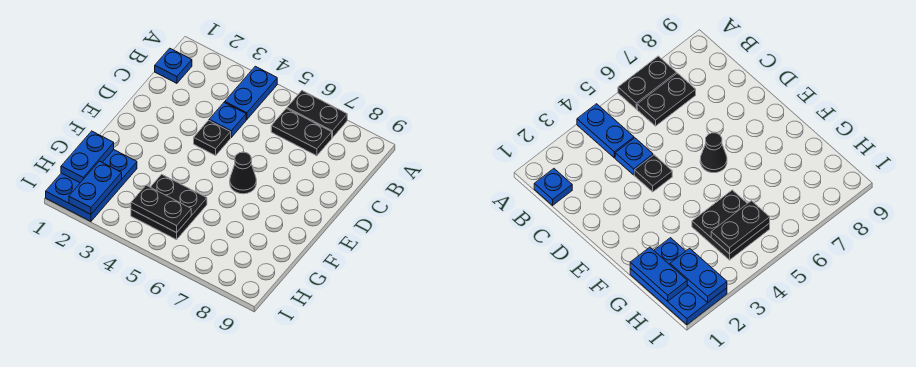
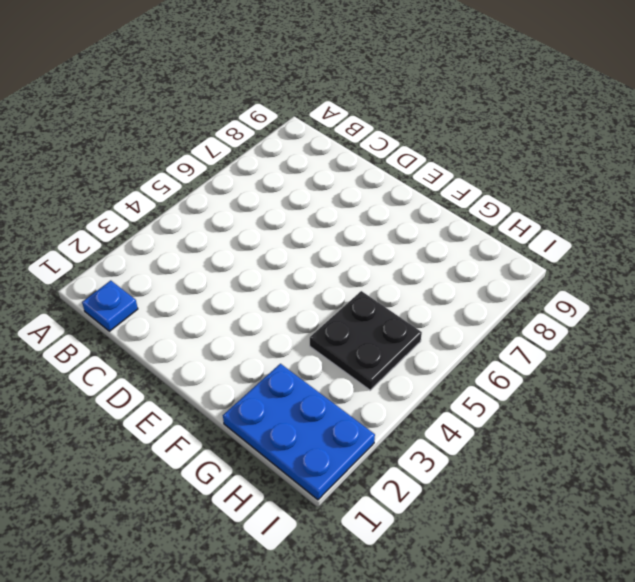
none -> blue plate A4:B4 level 1
none -> black plate A6:A7 level 1
none -> black plate B6:B7 level 1

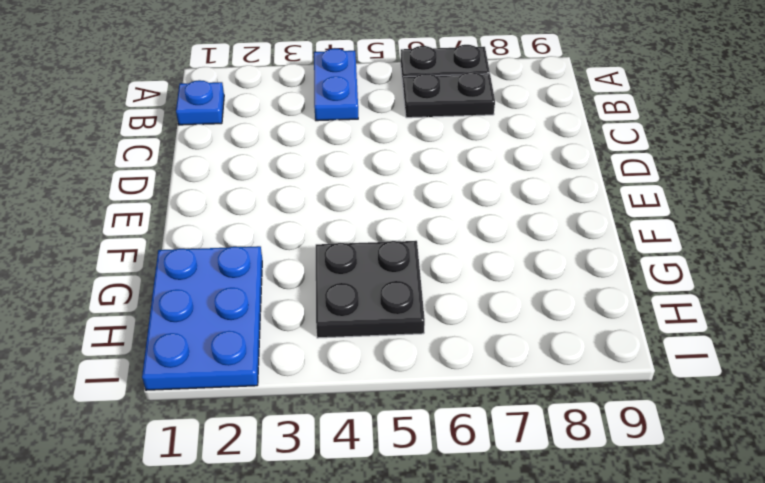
none -> blue plate C4 level 1
none -> black plate D4 level 1
none -> black cone E6 level 1

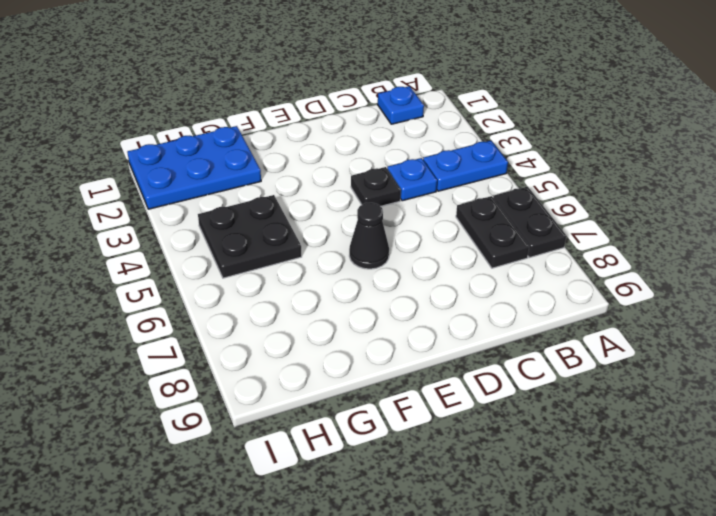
none -> blue plate G1:H1 level 2
none -> blue plate H2:I2 level 2
none -> black plate H4:H5 level 2

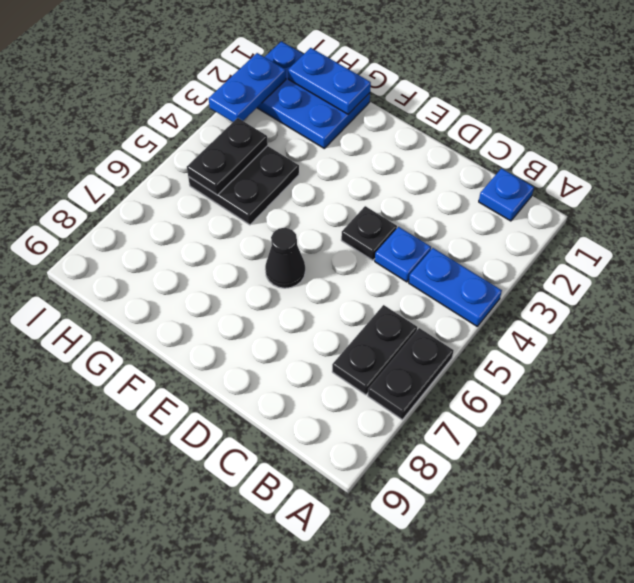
blue plate I2:I3 level 2 -> blue plate H2:I2 level 2

